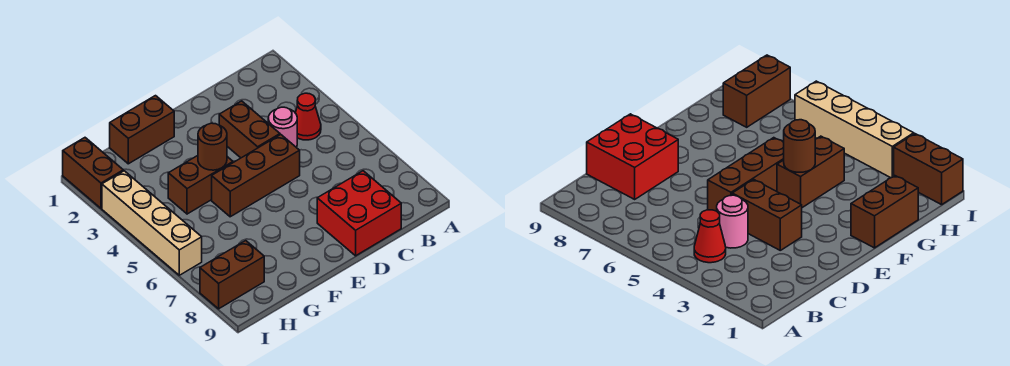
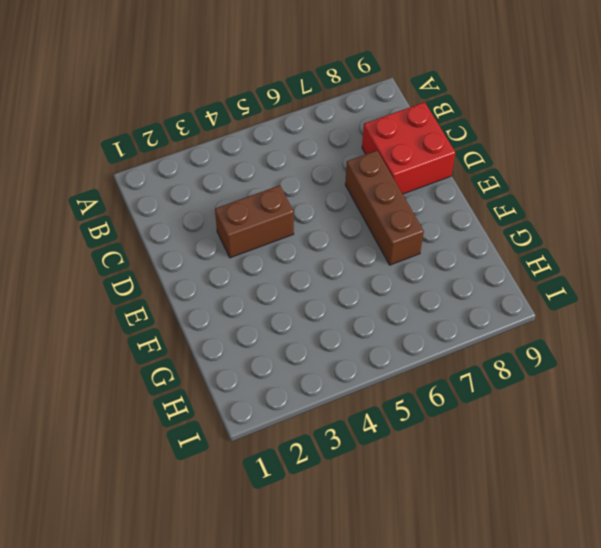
brown brick D7:F7 level 1 -> brown brick D5:F5 level 1
none -> red cone B4 level 1
none -> pink round brick C4 level 1

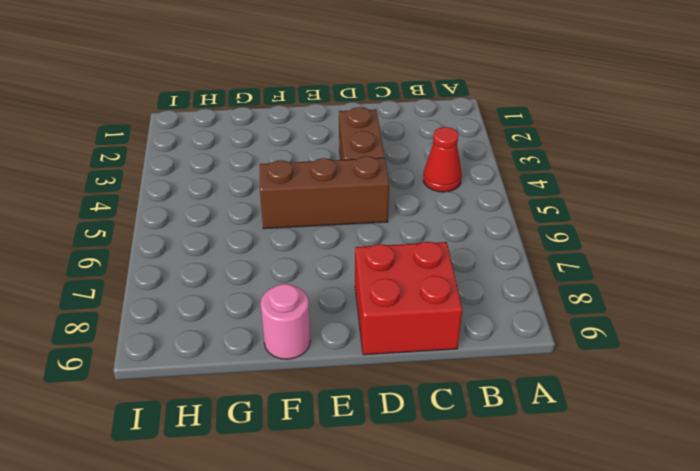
pink round brick F9 level 1 -> pink round brick C4 level 1
none -> brown brick F1:G1 level 1
none -> brown brick F4:G4 level 1

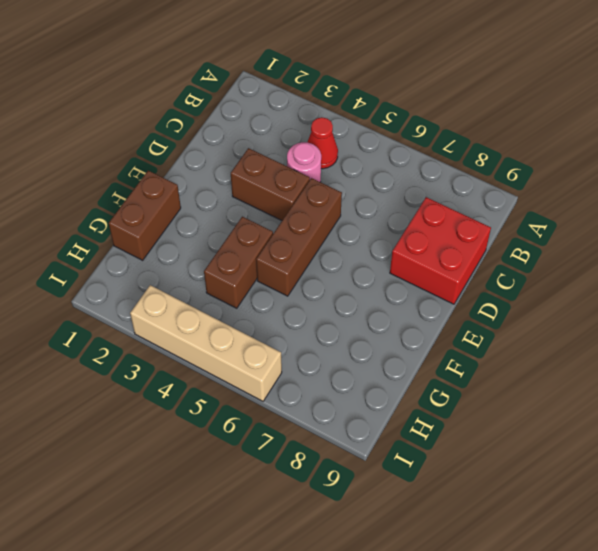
none -> brown brick H8:I8 level 1
none -> brown brick I1:I2 level 1

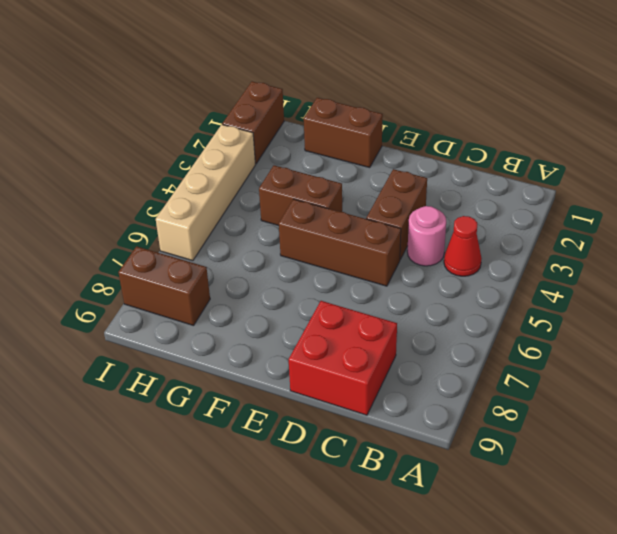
none -> brown round brick F4 level 2

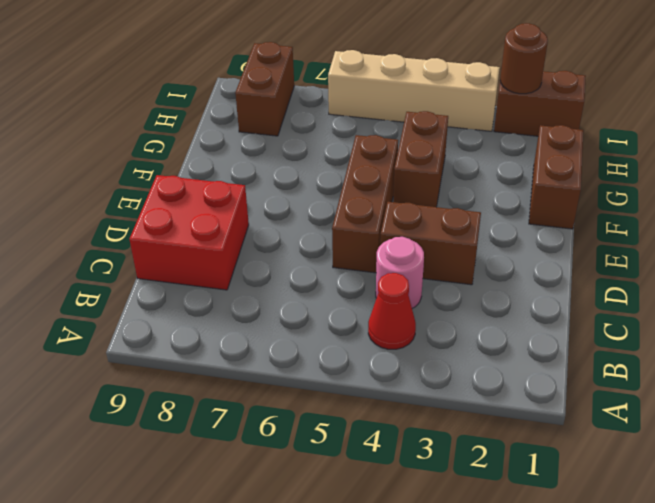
brown round brick I2 level 2 -> brown round brick F4 level 2

